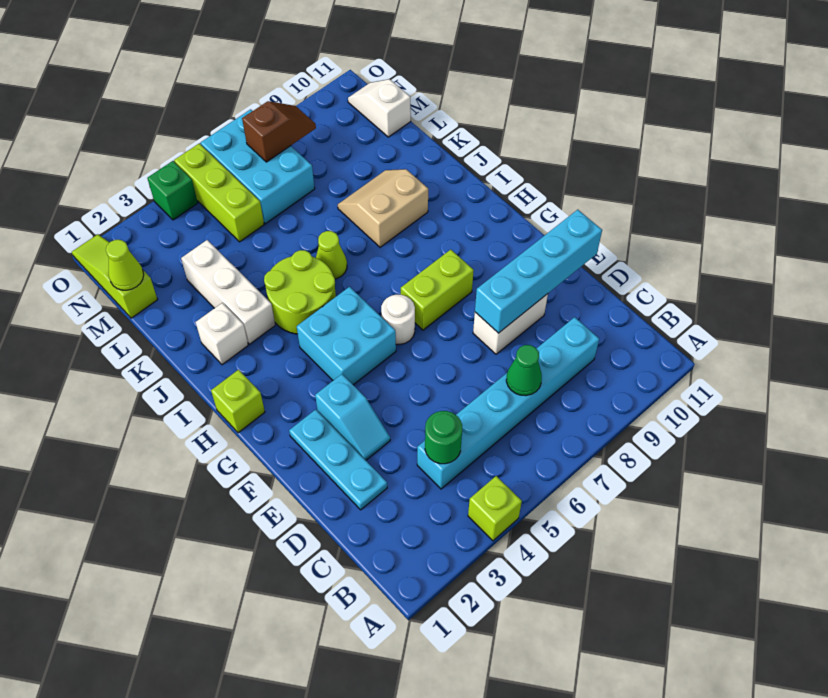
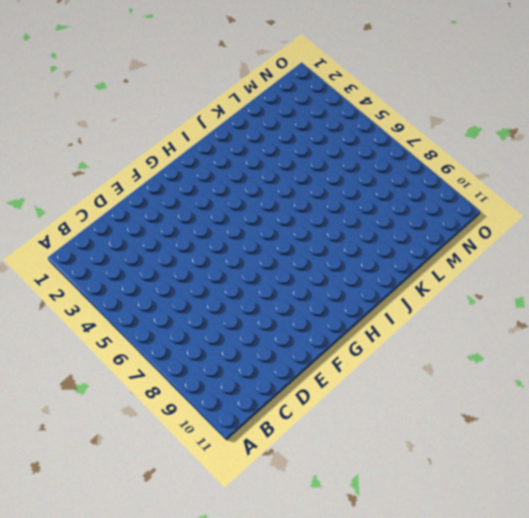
none -> lime brick A4 level 1
none -> cyan brick C4:C9 level 1
none -> cyan plate D2:F2 level 1

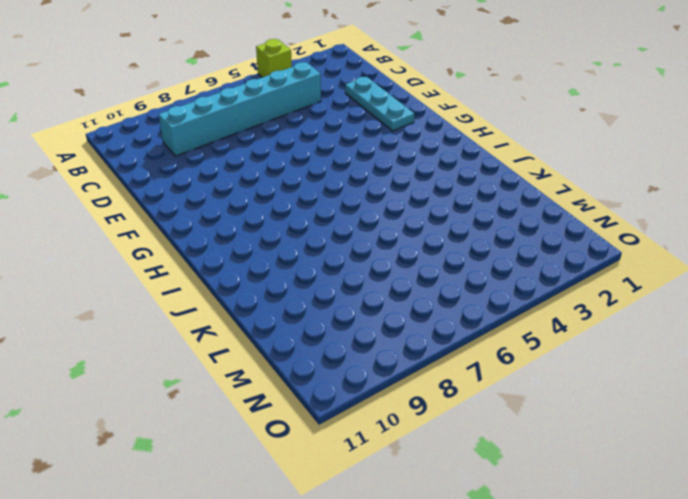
none -> cyan slope E3:F3 level 1 top F
none -> white brick E8:E9 level 1
none -> cyan brick G4:H5 level 1

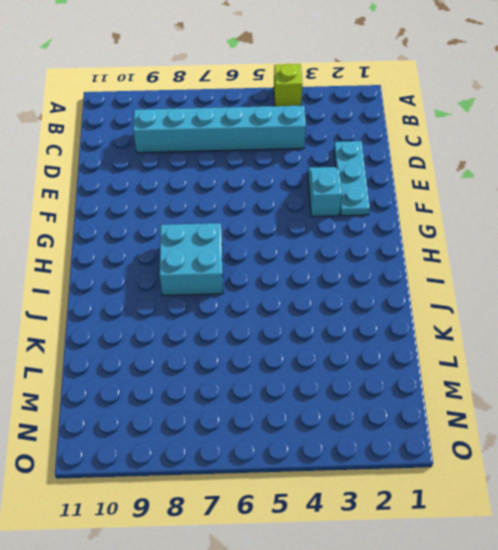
cyan brick H7:I8 level 1 -> cyan brick G4:H5 level 1
none -> white brick E8:E9 level 1
none -> white round brick G6 level 1
none -> lime brick G7:G8 level 1

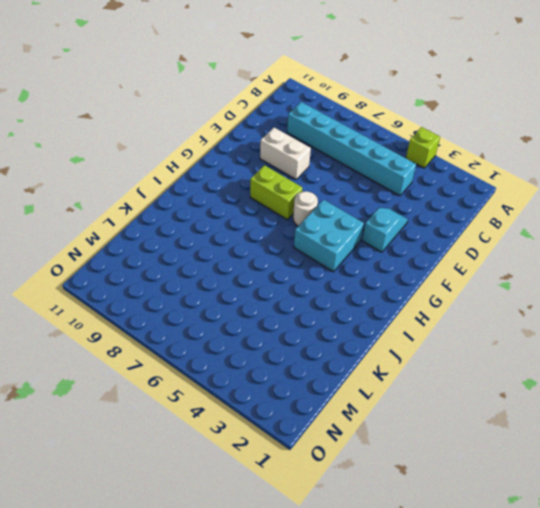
none -> cyan plate D2:F2 level 1
none -> lime brick H1 level 1
none -> lime round brick I4:J5 level 1

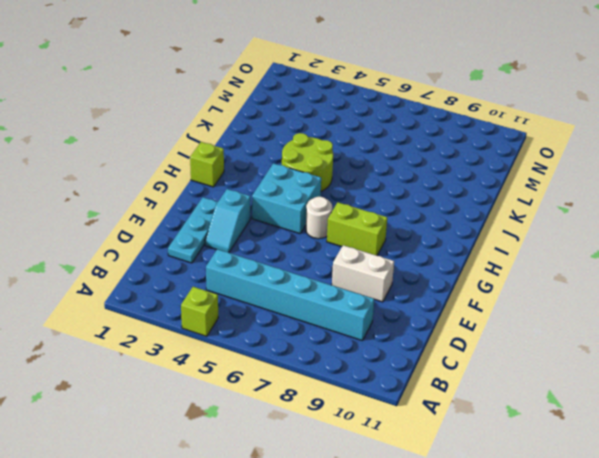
none -> white brick J2 level 1
none -> white brick J3:L3 level 1
none -> lime cone J6 level 1

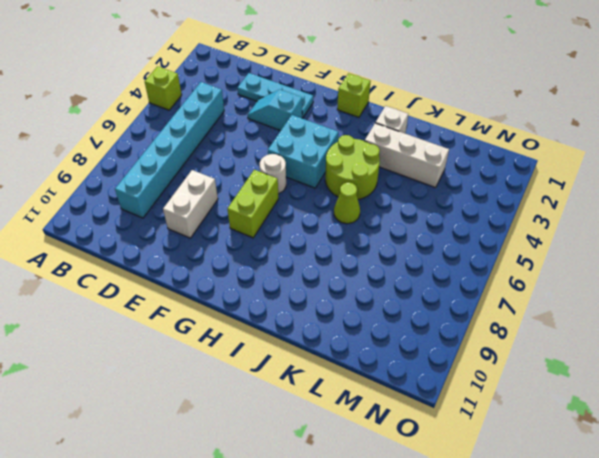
none -> tan slope J8:K9 level 1 top J
none -> lime slope M1:O1 level 1 top M
none -> lime brick M5:O5 level 1

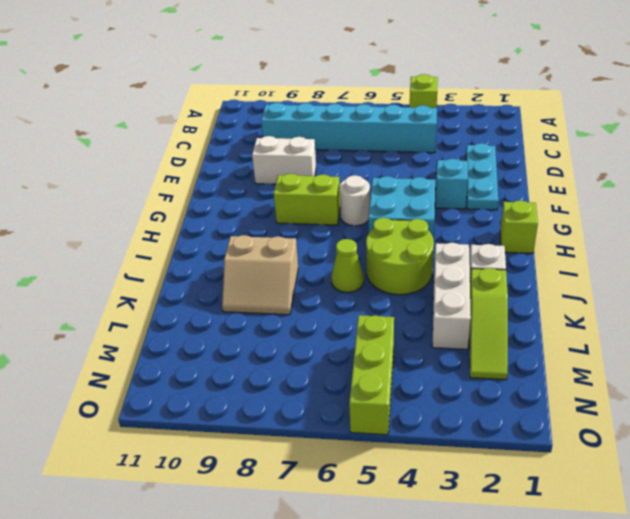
lime slope K2:M2 level 1 top K -> lime slope M1:O1 level 1 top M
none -> cyan brick M6:O7 level 1
none -> white slope M11:N11 level 1 top M
none -> green brick O4 level 1

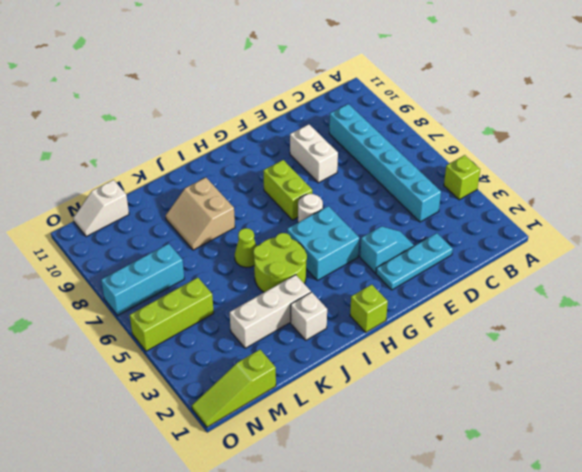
cyan brick M7:O7 level 1 -> cyan brick M6:O7 level 1
none -> green brick O4 level 1
none -> green round brick C4 level 2
none -> green cone C7 level 2

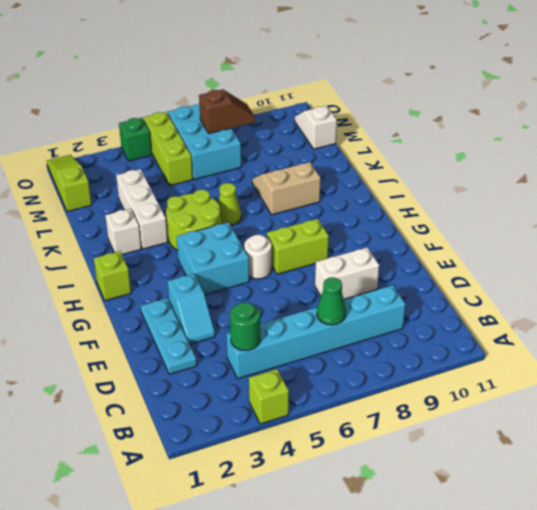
none -> cyan brick E8:E11 level 2
none -> lime cone M1 level 2

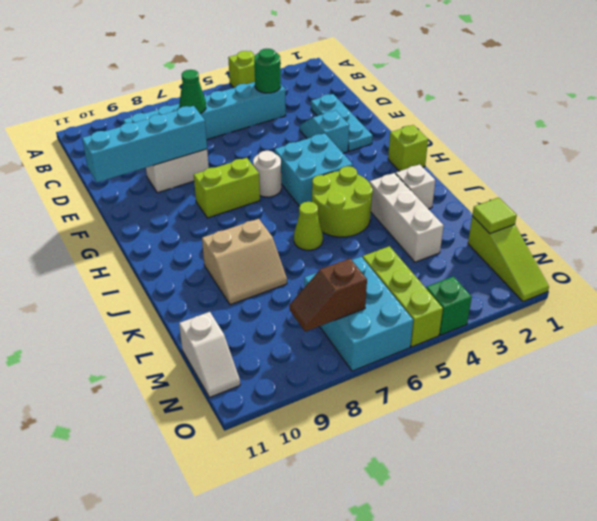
lime tile M1 level 2 -> lime cone M1 level 2

